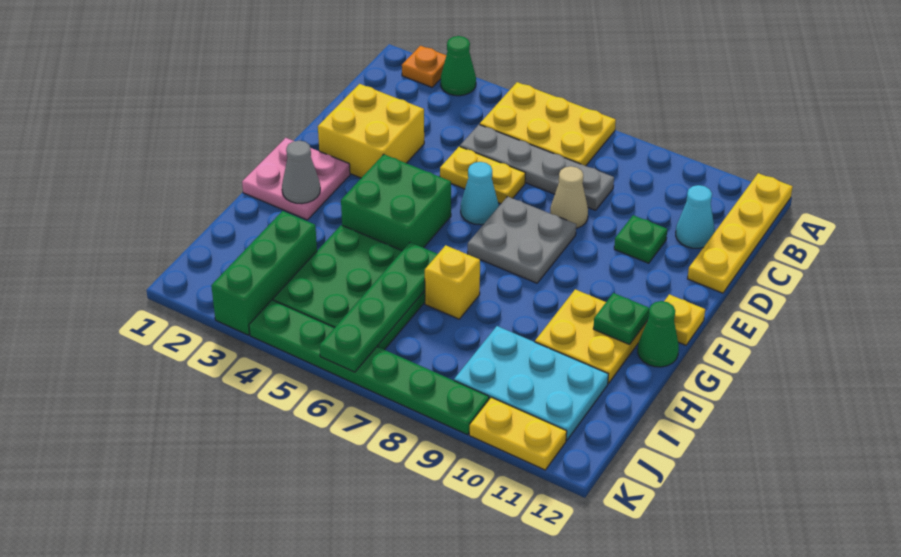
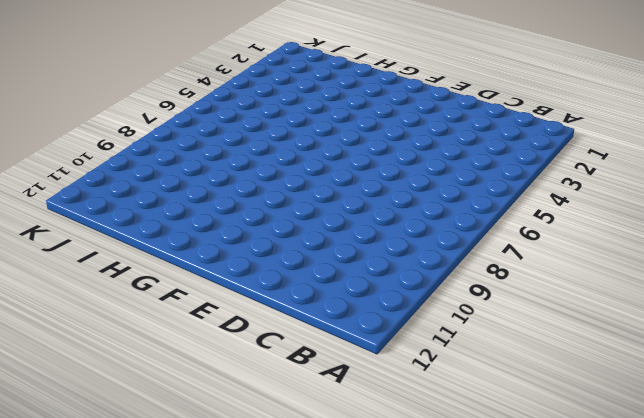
none -> orange plate A2 level 1
none -> green cone A3 level 1
none -> yellow plate A5:B7 level 1

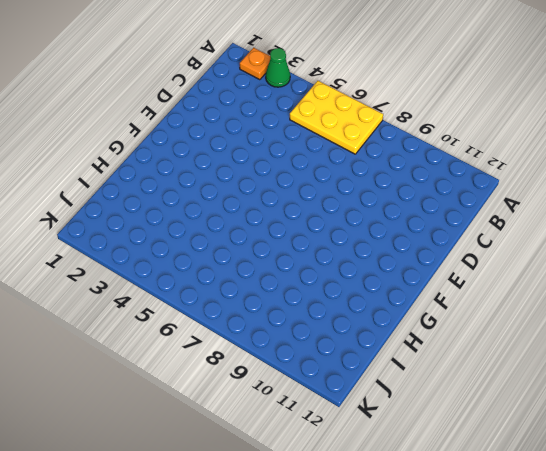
none -> yellow plate A12:D12 level 1
none -> grey plate C5:C8 level 1
none -> cyan cone C11 level 1

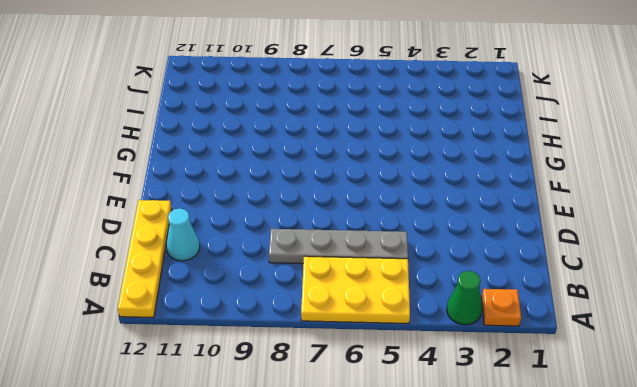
none -> yellow brick D2:E3 level 1
none -> yellow plate D5:D6 level 1
none -> tan cone D8 level 1

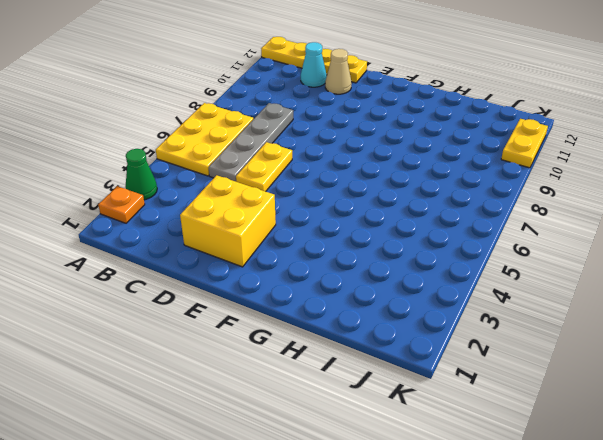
tan cone D11 level 1 -> tan cone D8 level 1
none -> green plate D10 level 1
none -> cyan cone E6 level 1
none -> grey plate E7:F8 level 1

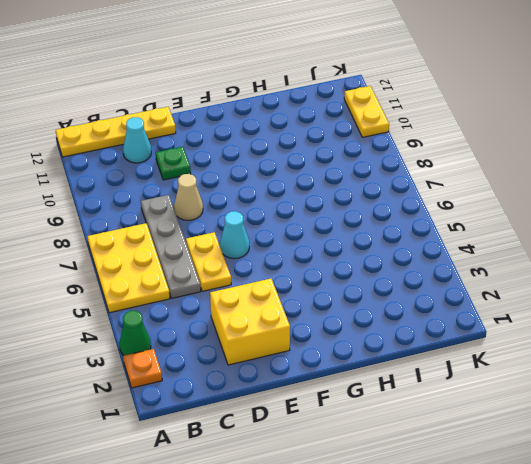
none -> grey plate E7:F8 level 1
none -> pink plate F1:G2 level 1
none -> green brick F4:G5 level 1

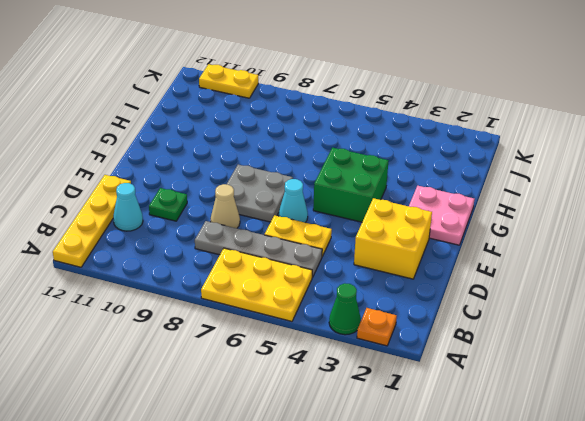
none -> yellow plate F12 level 1
none -> yellow plate G10:H11 level 1
none -> green cone G12 level 1

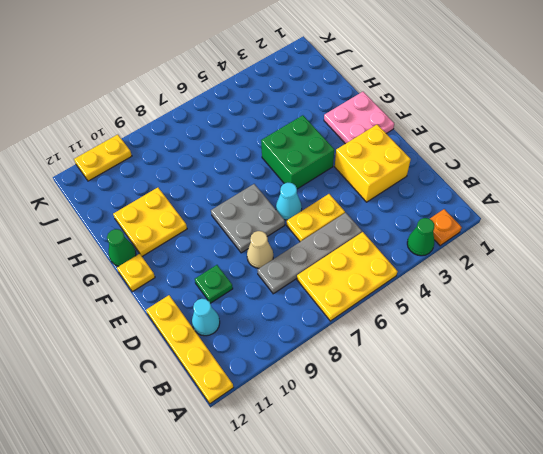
none -> green plate H4:J6 level 1
none -> yellow brick H7 level 1
none -> green brick I3:K3 level 1

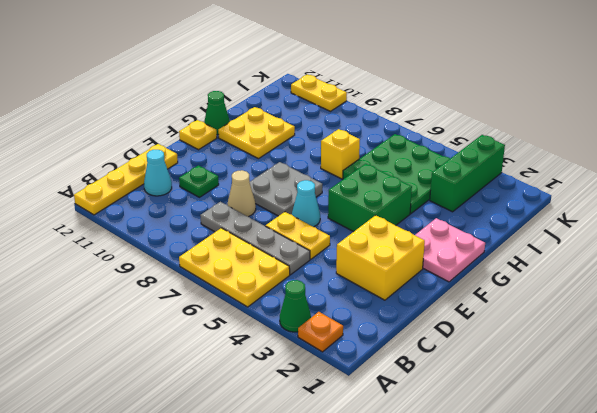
none -> cyan plate I9:J11 level 1
none -> green plate K4:K9 level 1
none -> grey cone G2 level 2

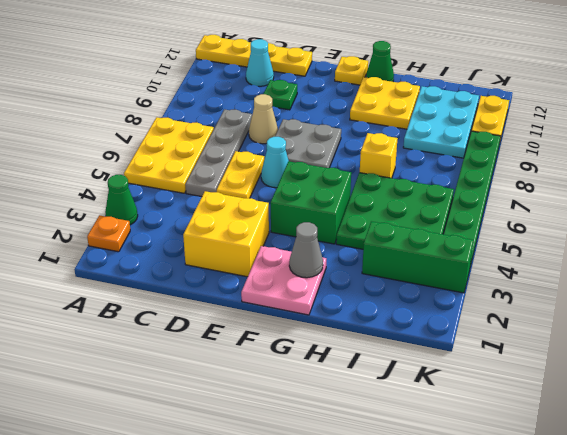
none -> green plate G11 level 2
none -> green plate H6:K6 level 2

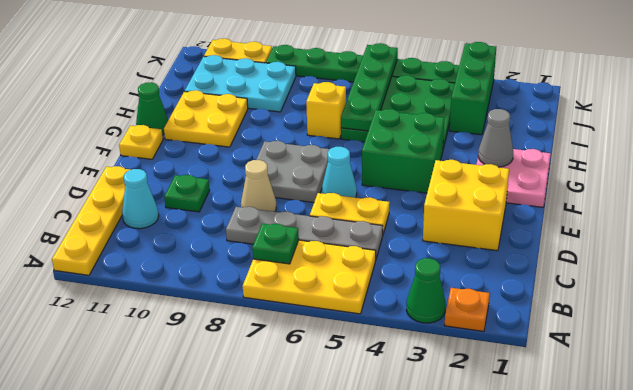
green plate B7 level 2 -> green plate G11 level 2

